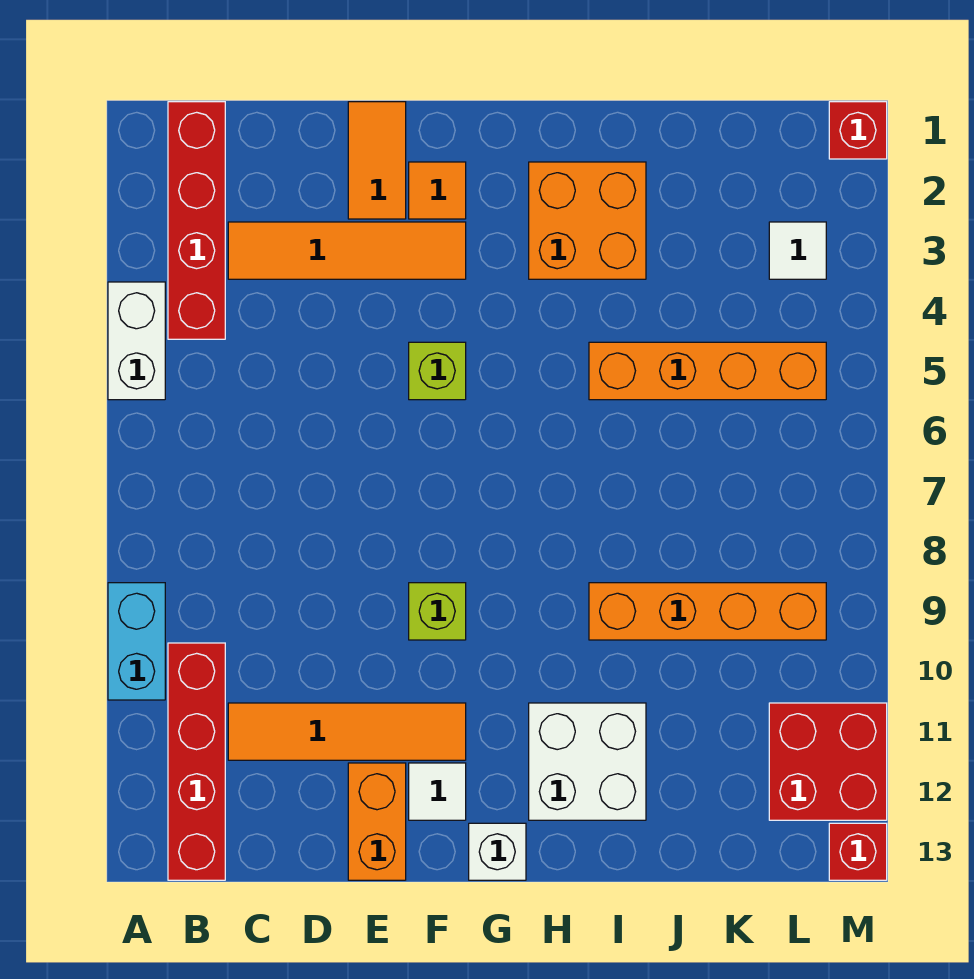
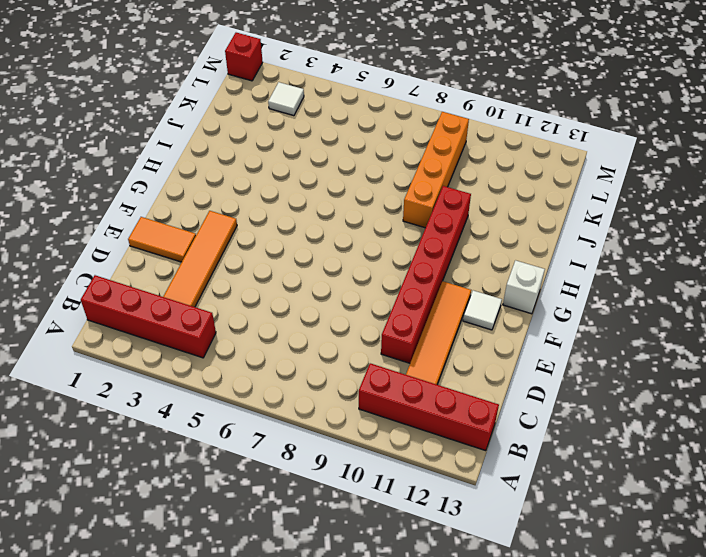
red brick D10:I10 level 1 -> none
none -> white brick A4:A5 level 1
none -> cyan brick A9:A10 level 1
none -> orange brick E12:E13 level 1

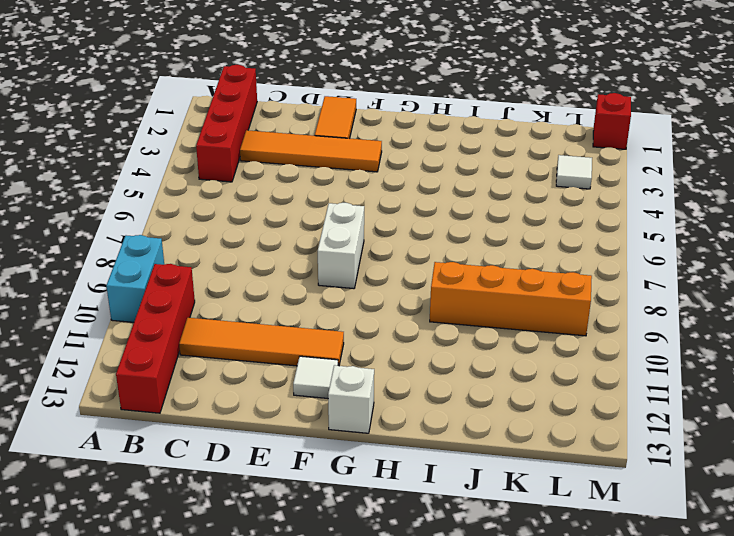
white brick F7:F8 level 1 -> white brick A4:A5 level 1
none -> orange brick E12:E13 level 1
none -> orange tile F2 level 1
none -> lime brick F5 level 1

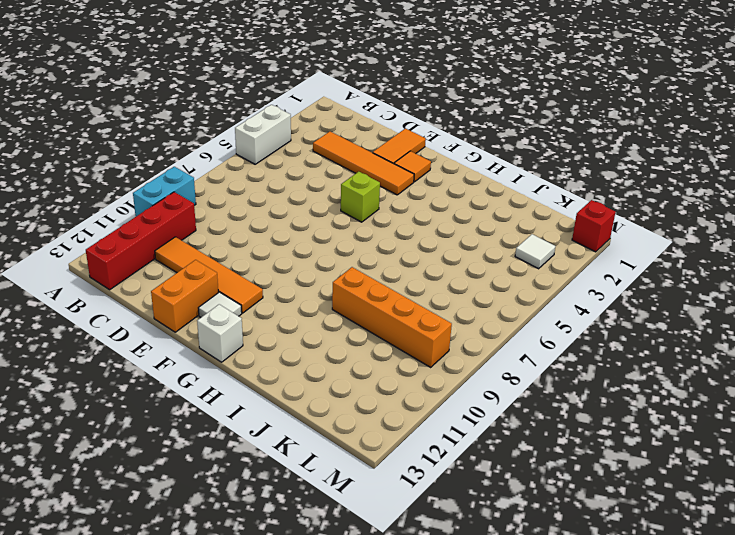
none -> red brick B1:B4 level 1
none -> lime brick F9 level 1
none -> orange brick H2:I3 level 1

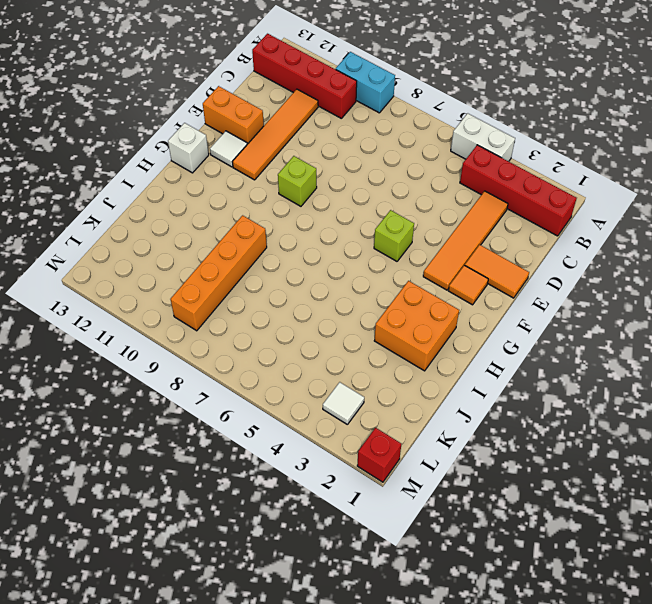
none -> white brick H11:I12 level 1
none -> orange brick I5:L5 level 1
none -> red brick L11:M12 level 1

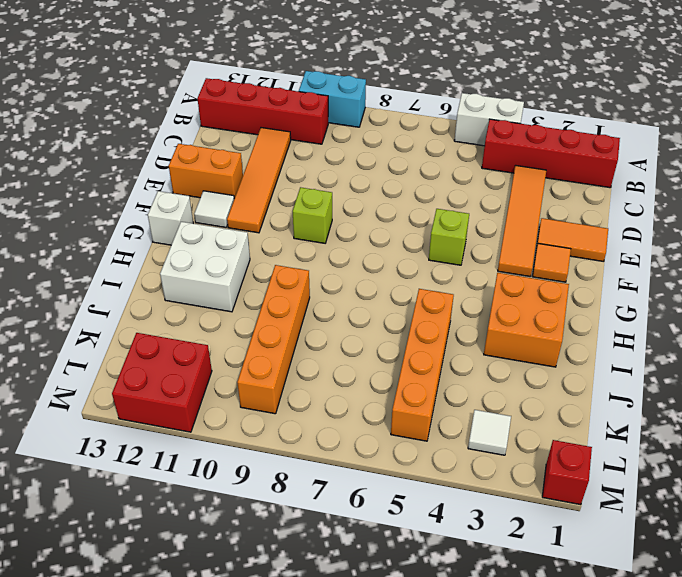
none -> red brick M13 level 1

